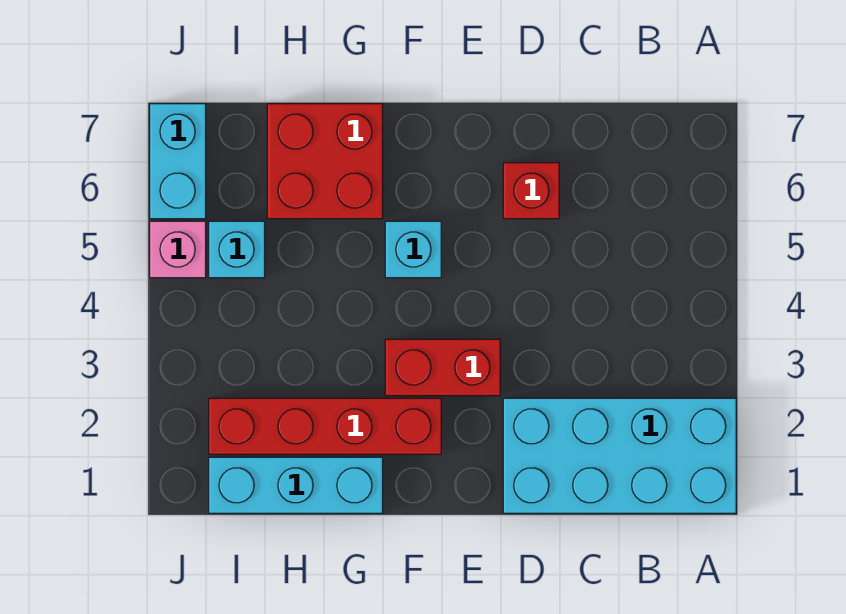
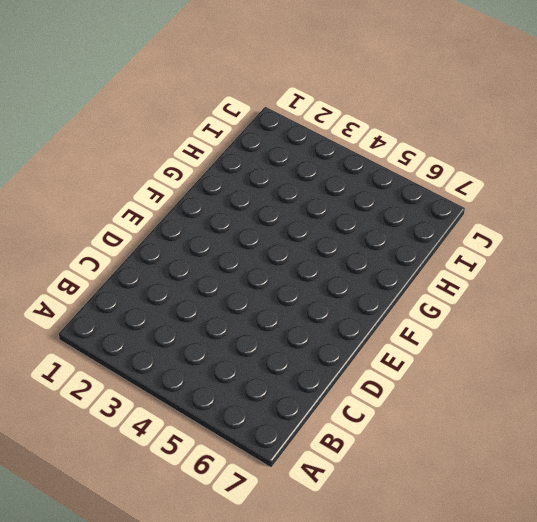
none -> cyan brick A1:D2 level 1
none -> red brick D6 level 1

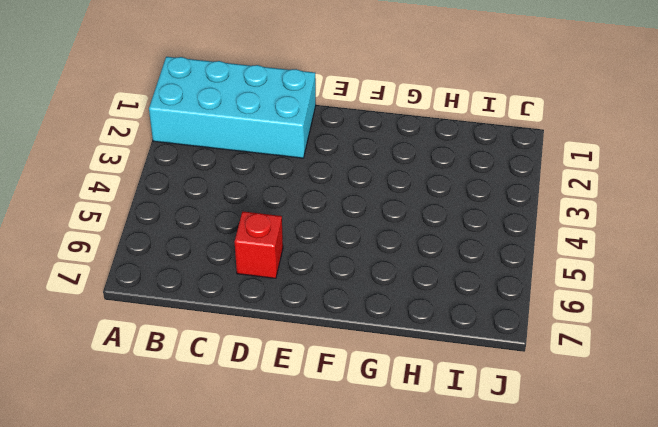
none -> red brick E3:F3 level 1
none -> red brick F2:I2 level 1

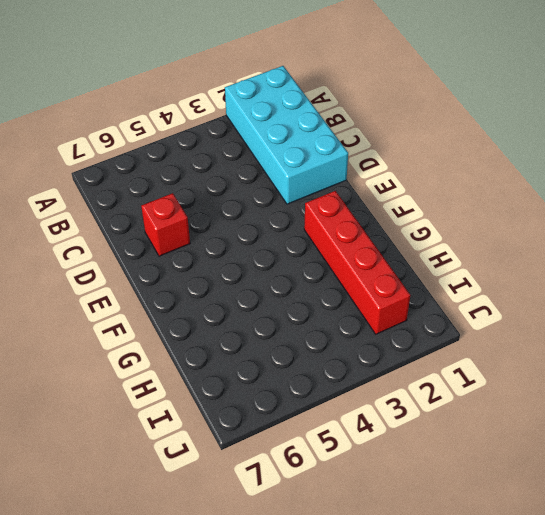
none -> red brick E3:F3 level 1
none -> cyan brick F5 level 1

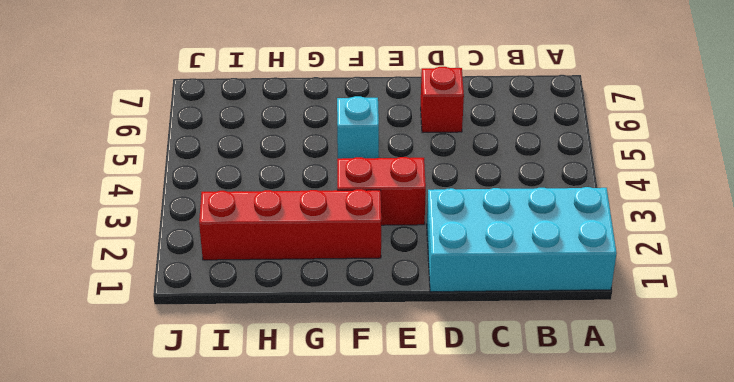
none -> cyan brick G1:I1 level 1
none -> red brick G6:H7 level 1

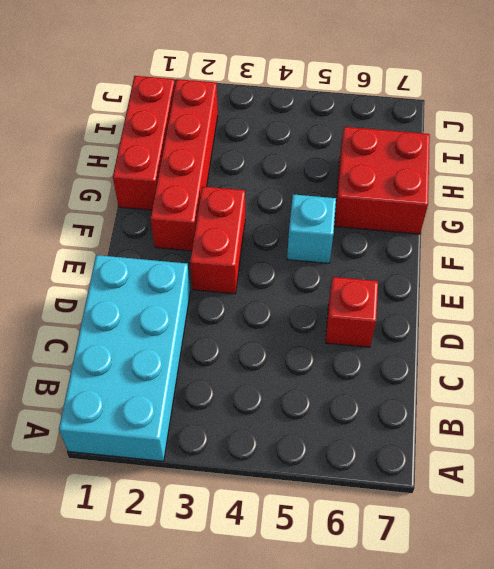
red brick G1:I1 level 1 -> cyan brick G1:I1 level 1
none -> cyan brick I5 level 1
none -> pink brick J5 level 1

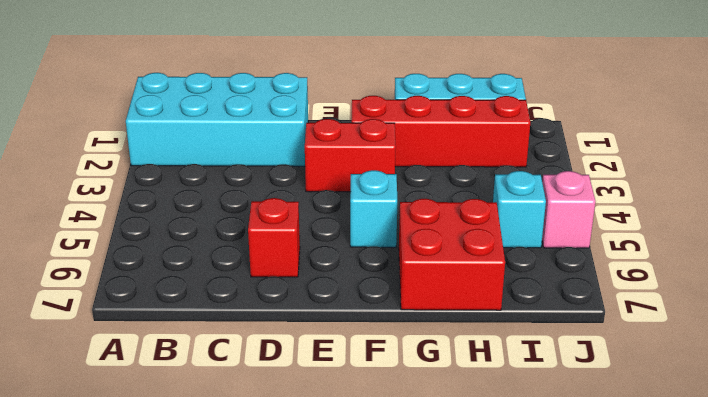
none -> cyan brick J6:J7 level 1

